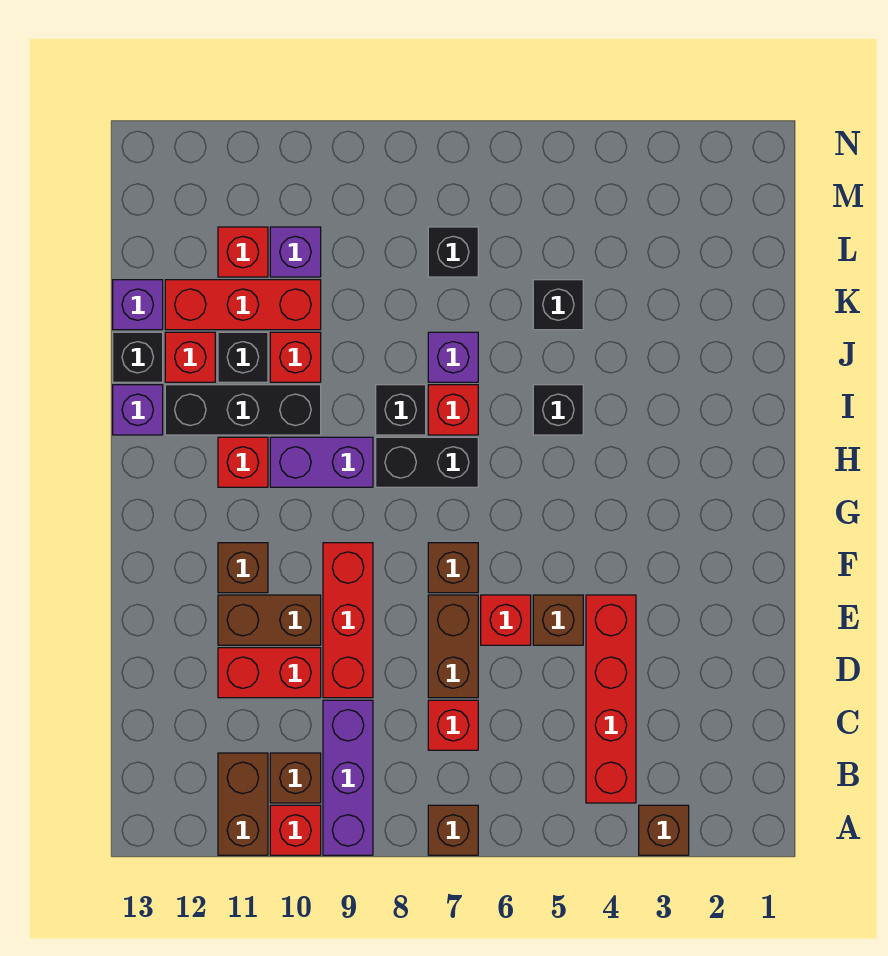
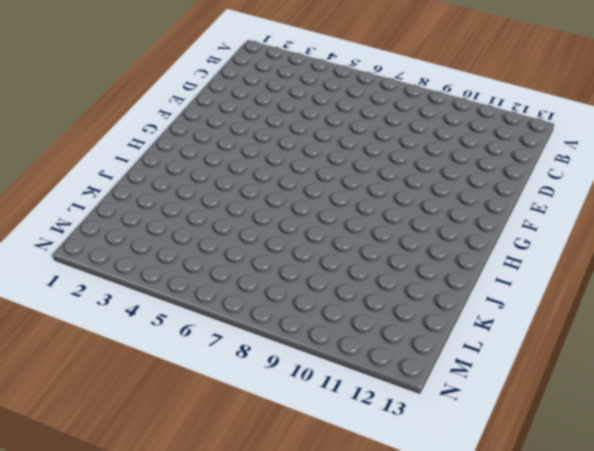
none -> brown brick A3 level 1
none -> brown brick A7 level 1
none -> purple brick A9:C9 level 1
none -> red brick A10 level 1

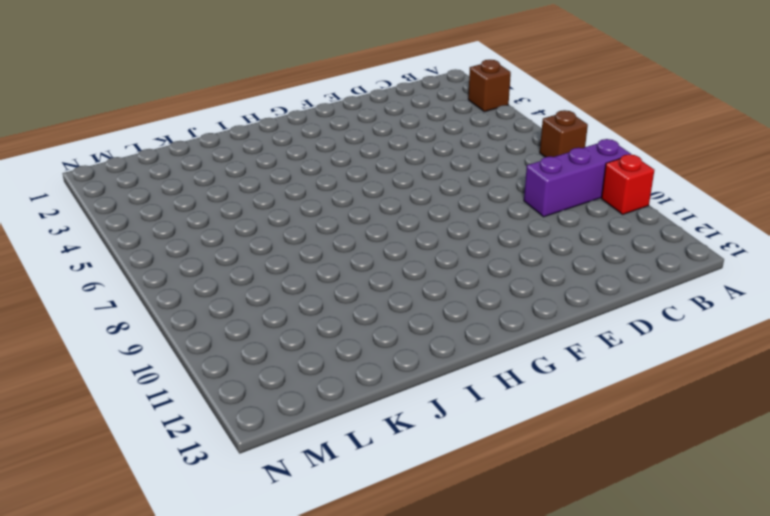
none -> brown brick A11:B11 level 1
none -> red brick B4:E4 level 1
none -> brown brick B10 level 1
none -> red brick C7 level 1

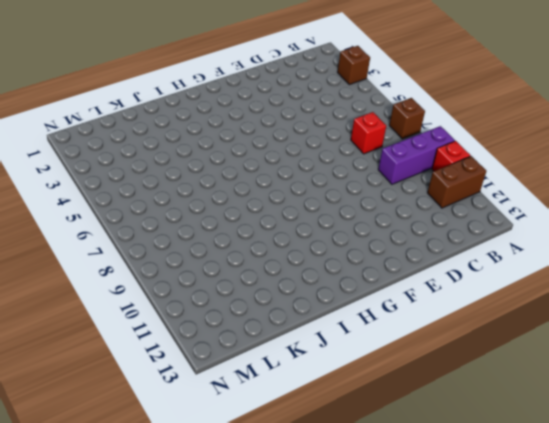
none -> red brick B4:E4 level 1
none -> brown brick B10 level 1
none -> brown brick D7:E7 level 1
none -> red brick D9:F9 level 1

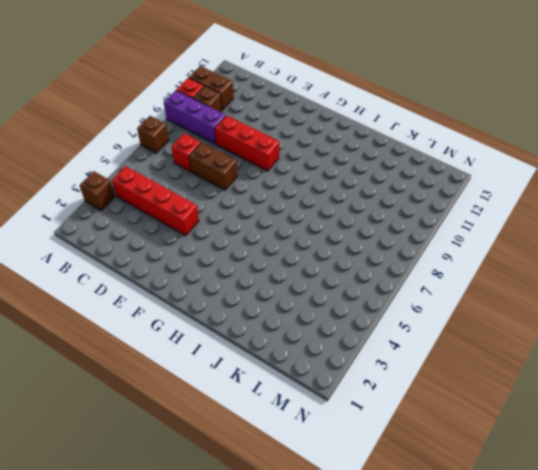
none -> red brick D10:D11 level 1
none -> brown brick E5 level 1
none -> red brick E6 level 1
none -> brown brick E10:E11 level 1

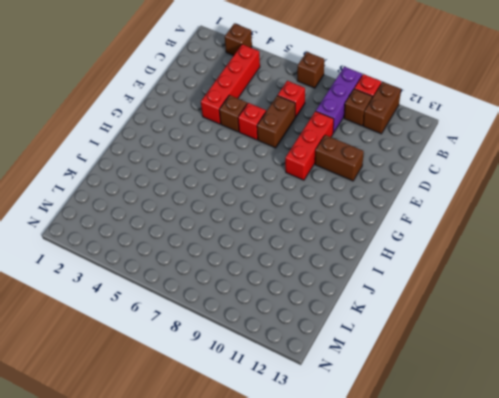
none -> red brick D10:D11 level 1
none -> brown brick F7 level 1
none -> brown brick F11 level 1
none -> black brick H7:H8 level 1

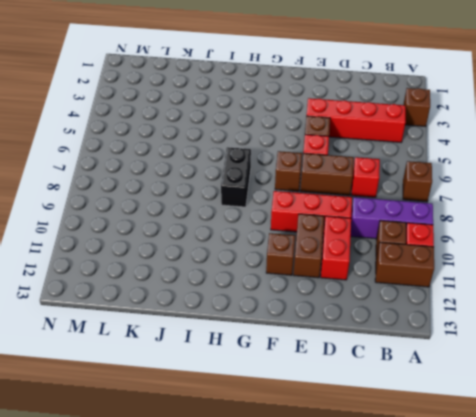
none -> purple brick H9:H10 level 1
none -> red brick H11 level 1
none -> black brick I5 level 1
none -> red brick I7 level 1

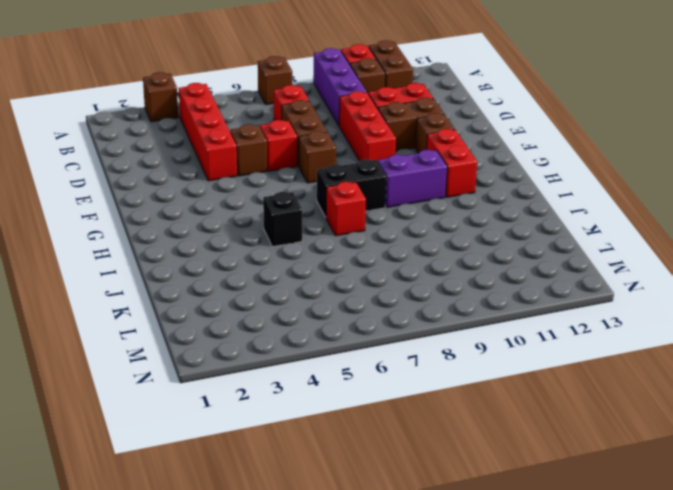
red brick G11:H11 level 1 -> red brick H11 level 1
none -> black brick I8 level 1
none -> black brick I10:I12 level 1
none -> purple brick I13 level 1
none -> purple brick J7 level 1

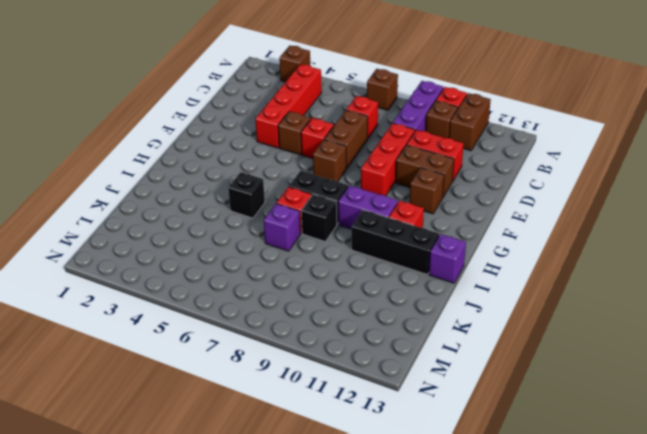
none -> red brick J10 level 1
none -> black brick J11 level 1
none -> red brick J12 level 1
none -> black brick J13 level 1

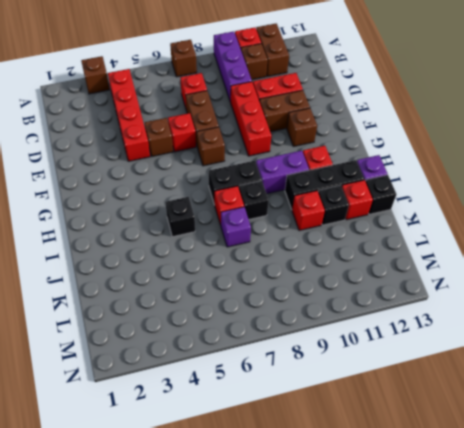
none -> black brick K5 level 1
none -> red brick K10:K12 level 1
none -> purple brick K13 level 1
none -> black brick L7 level 1

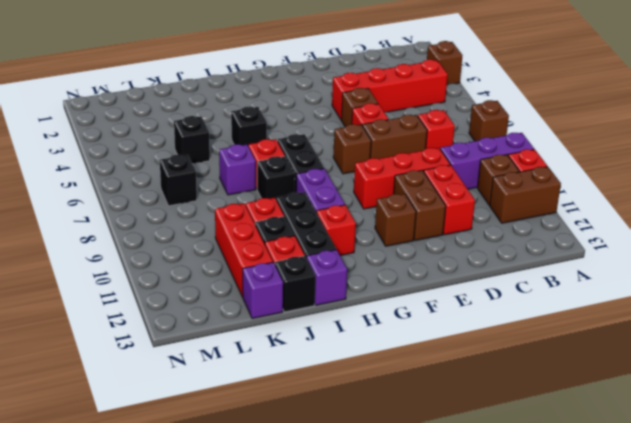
none -> purple brick L10 level 1
none -> red brick L11 level 1

